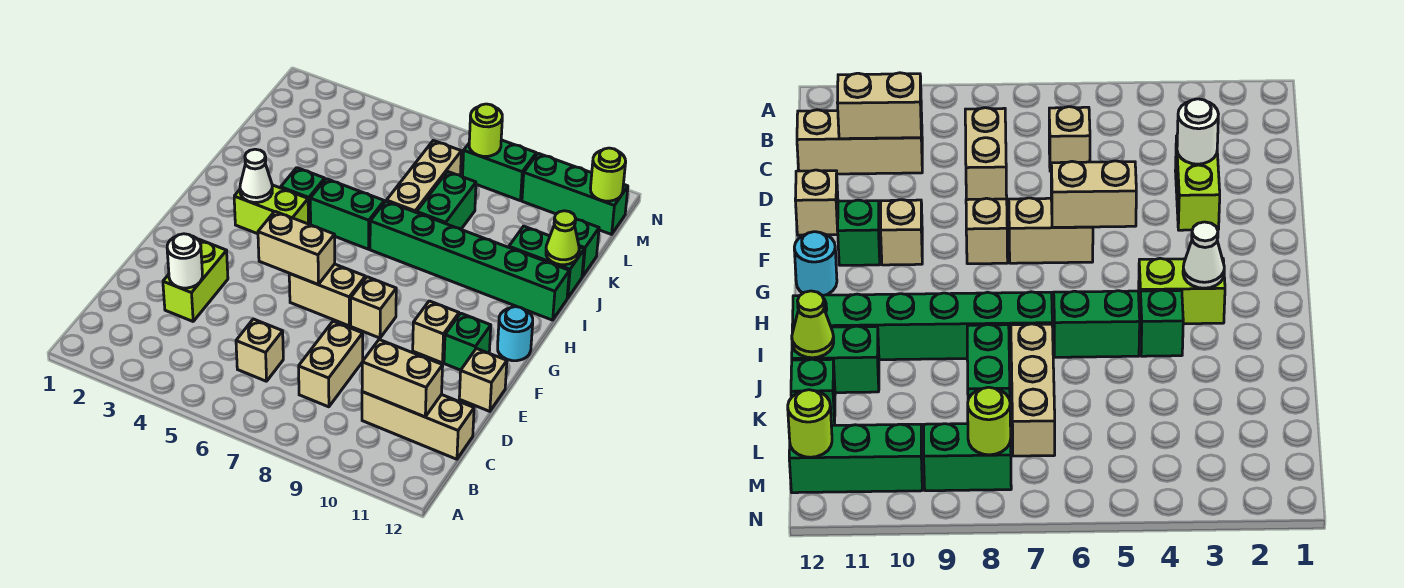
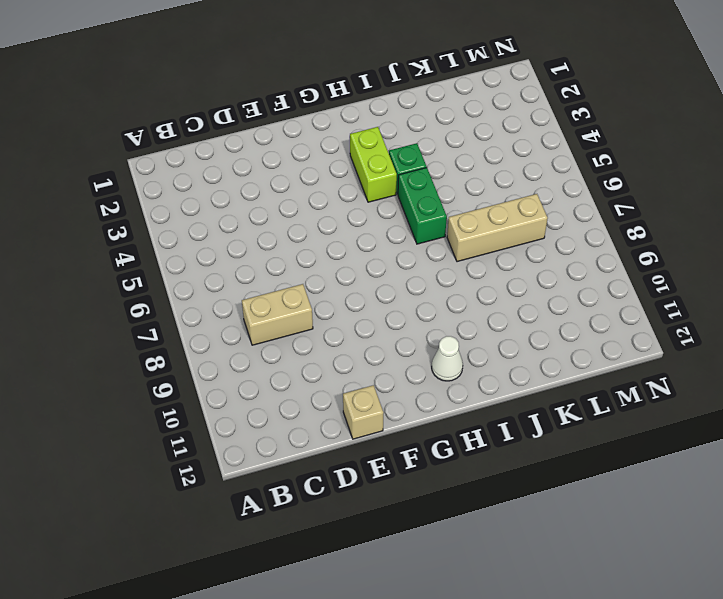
white cone H11 level 1 -> white cone H3 level 2
none -> tan brick C6 level 1
none -> tan brick C10:C12 level 1
none -> lime brick D3:E3 level 1

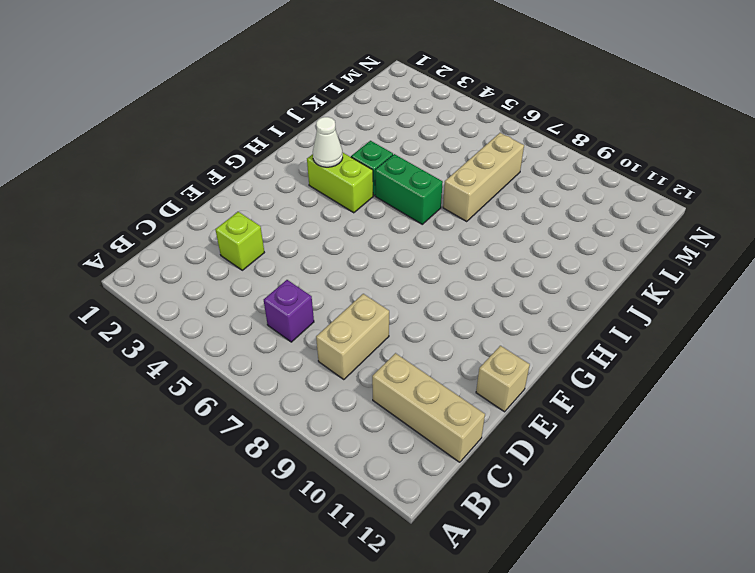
purple brick C6 level 1 -> tan brick C6 level 1
lime brick D3 level 1 -> lime brick D3:E3 level 1
none -> tan brick F6:F7 level 1
none -> tan brick F8 level 1
none -> tan brick F10 level 1

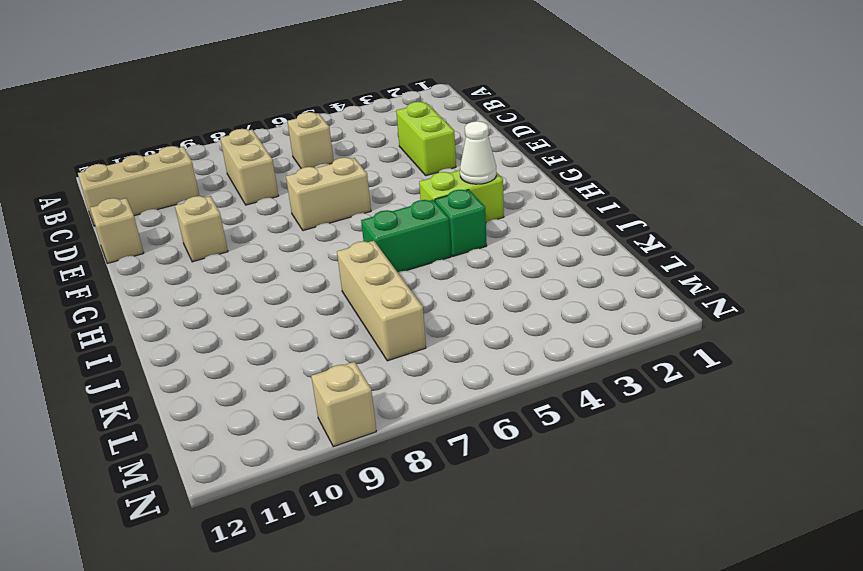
tan brick N9 level 1 -> tan brick F8 level 1
none -> green brick F11 level 1
none -> cyan round brick G12 level 1
none -> green brick I7:I12 level 1

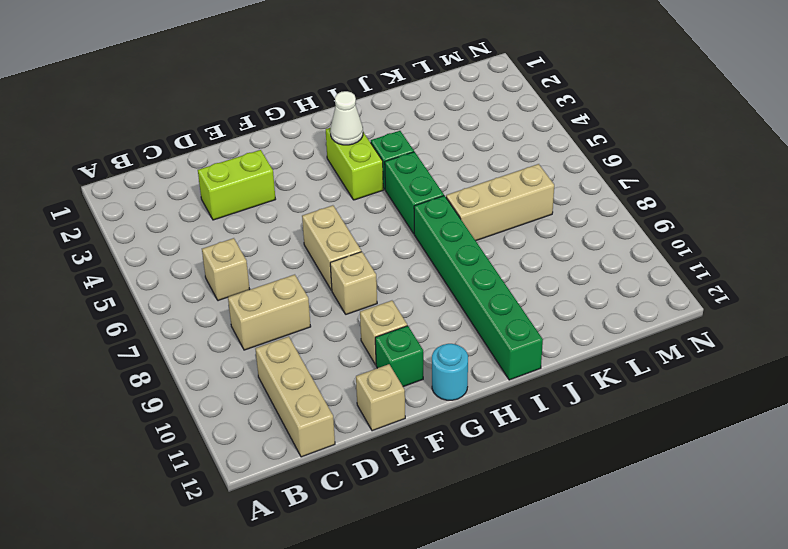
none -> green brick J8:K8 level 1
none -> green brick J11:J12 level 1
none -> green brick K12 level 1

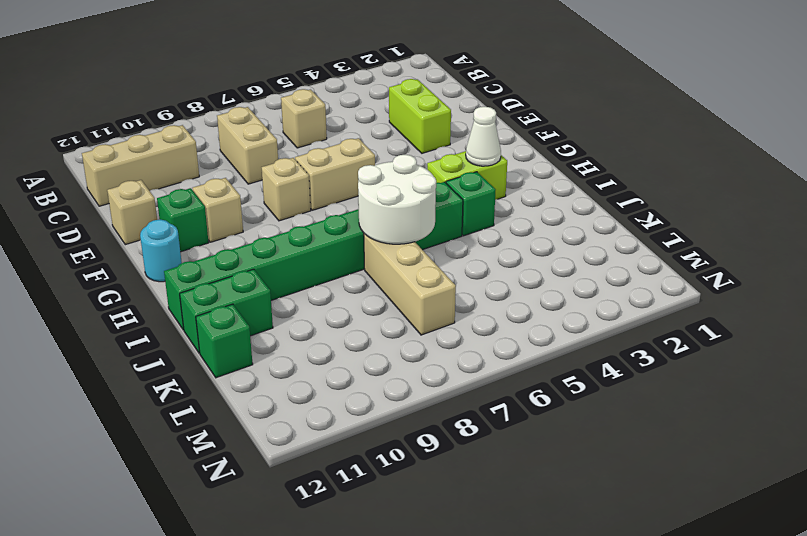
white round brick I6:J7 level 2 -> none
none -> green brick J8:K8 level 1
none -> green brick M8:M9 level 1
none -> green brick M10:M12 level 1

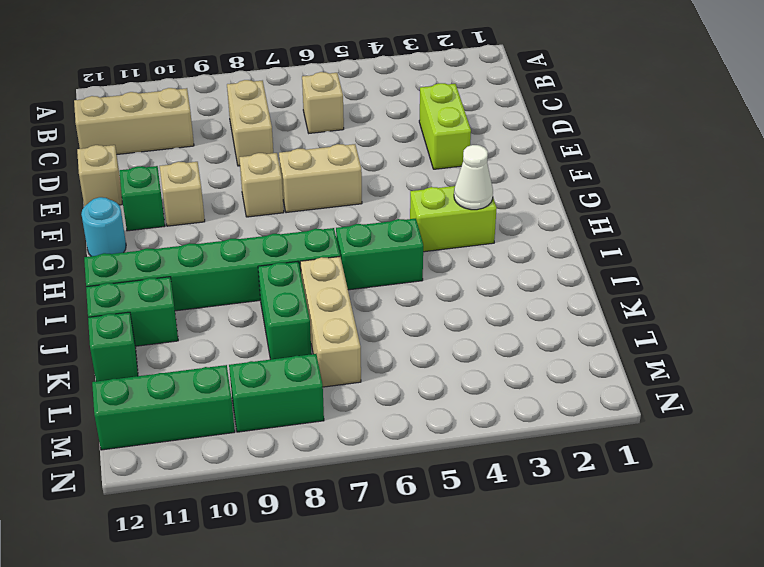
none -> green brick I4 level 1
none -> tan brick C10:C11 level 2
none -> white round brick D3 level 2

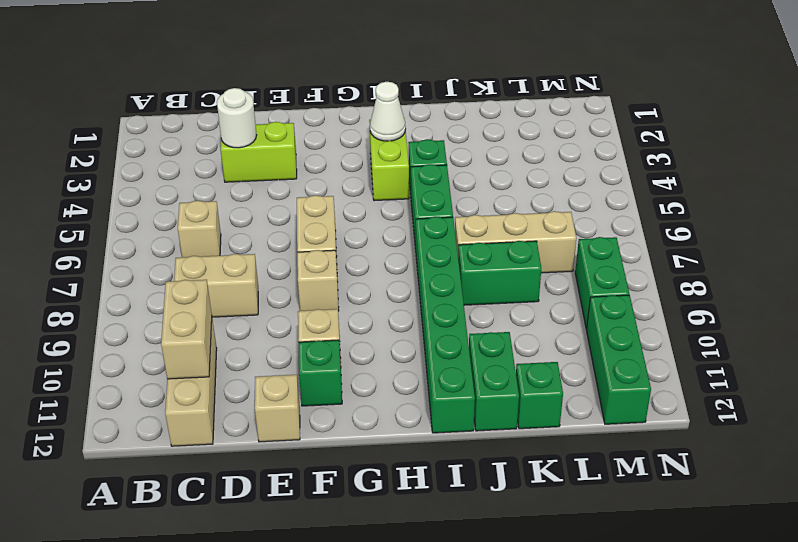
none -> cyan round brick G12 level 1
none -> tan brick F5:F6 level 2
none -> lime cone J12 level 2

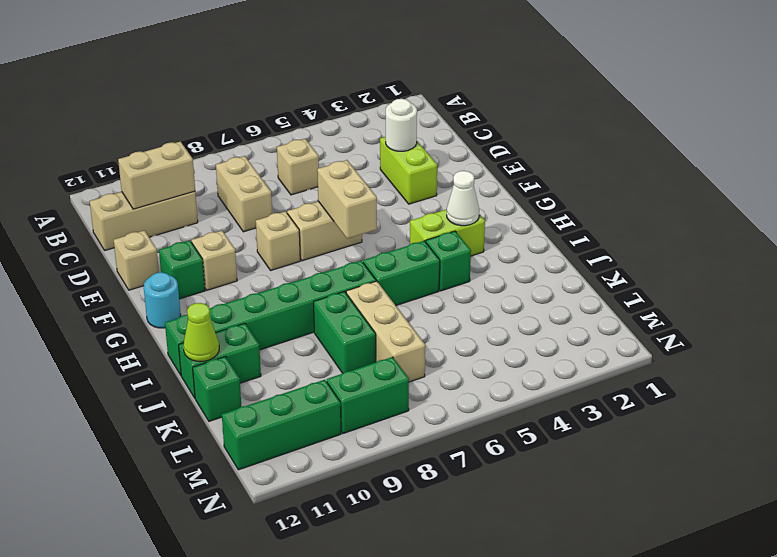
tan brick F6:G6 level 2 -> tan brick F5:F6 level 2
none -> lime round brick M8 level 2
none -> lime round brick M12 level 2

